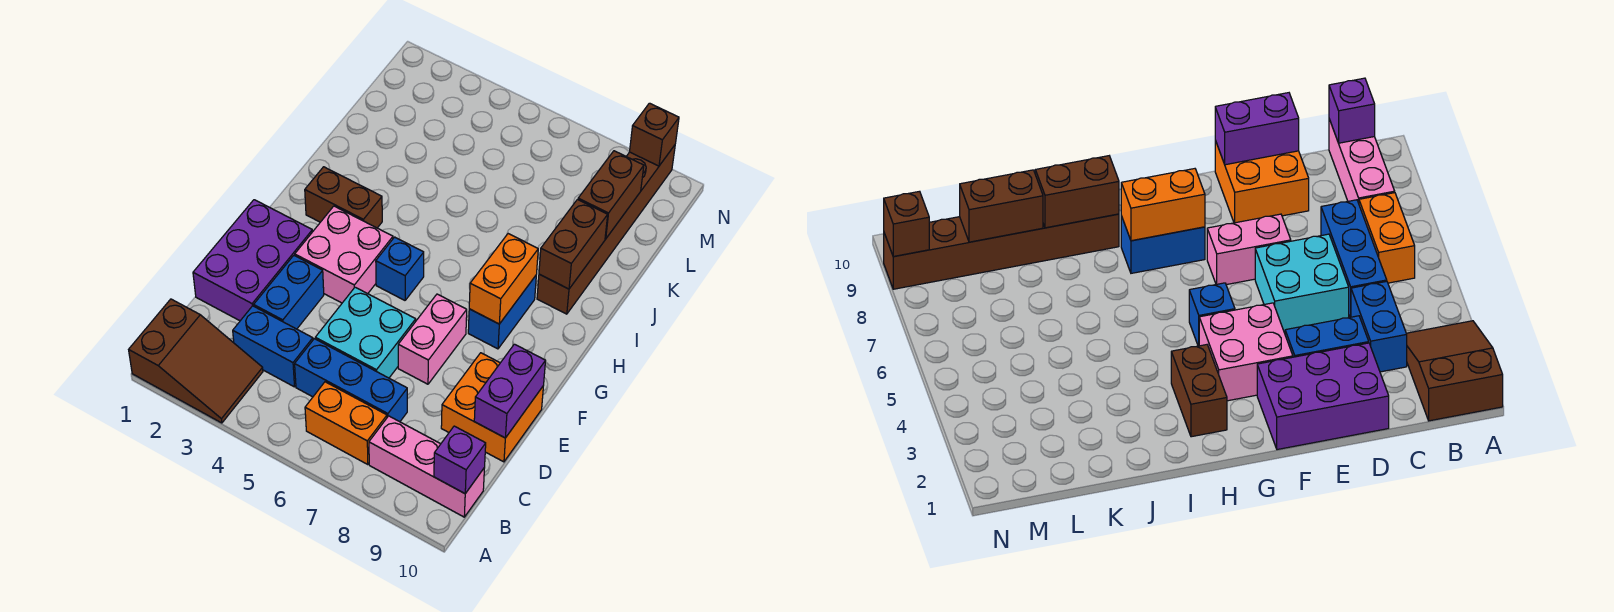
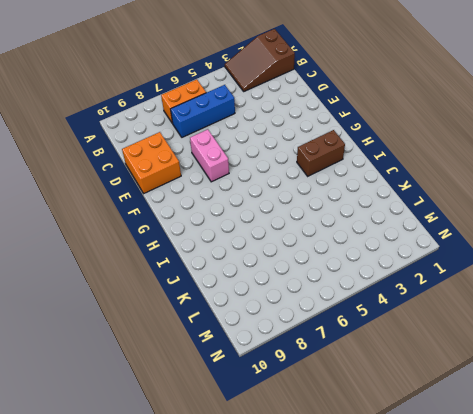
none -> pink brick B8:B10 level 1
none -> blue brick C3:C4 level 1
none -> purple brick D1:F2 level 1

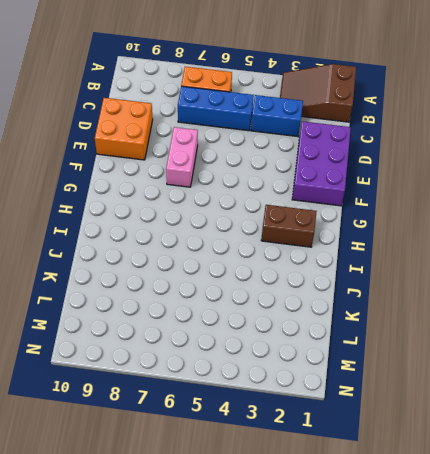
none -> pink brick B8:B10 level 1
none -> blue brick D3:E3 level 1
none -> cyan brick D5:E6 level 1

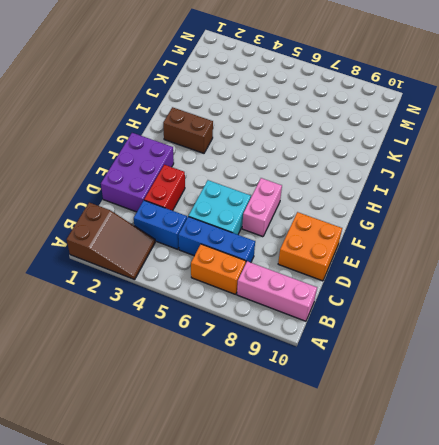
red brick D3:E3 level 1 -> blue brick D3:E3 level 1
none -> pink brick F3:G4 level 1
none -> blue brick G5 level 1
none -> blue brick G8:H8 level 1

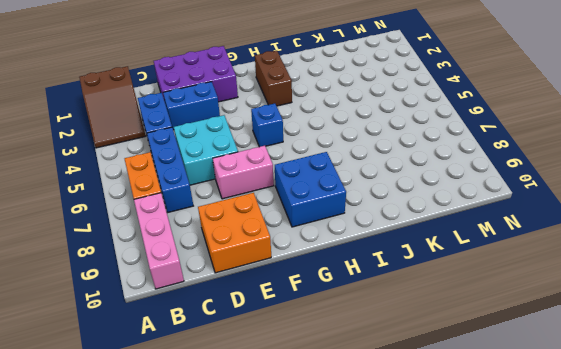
blue brick G8:H9 level 1 -> blue brick G8:H8 level 1
none -> pink brick F3:G4 level 1
none -> brown brick I9:N9 level 1
none -> purple brick B10 level 2

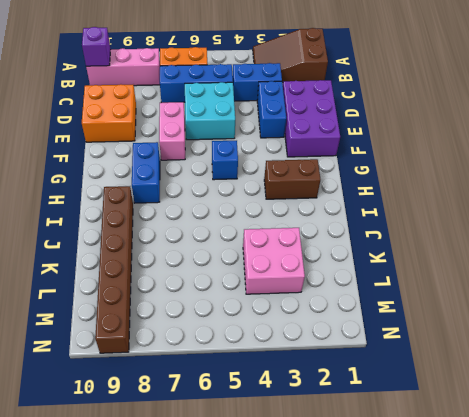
pink brick K3:L4 level 1 -> pink brick F3:G4 level 1
none -> purple brick D10:E10 level 2
none -> orange brick G8:H8 level 2
none -> brown brick I9:J9 level 2

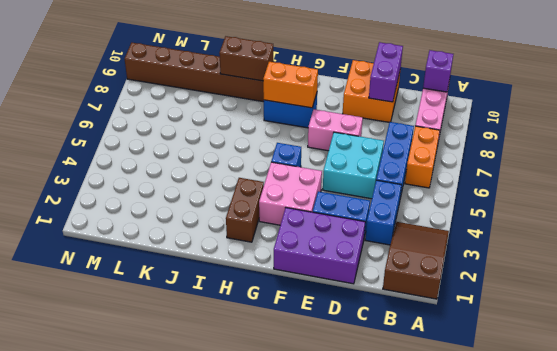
purple brick D9:D10 level 2 -> purple brick D10:E10 level 2
none -> brown brick K9:L9 level 2
none -> brown brick N9 level 2

